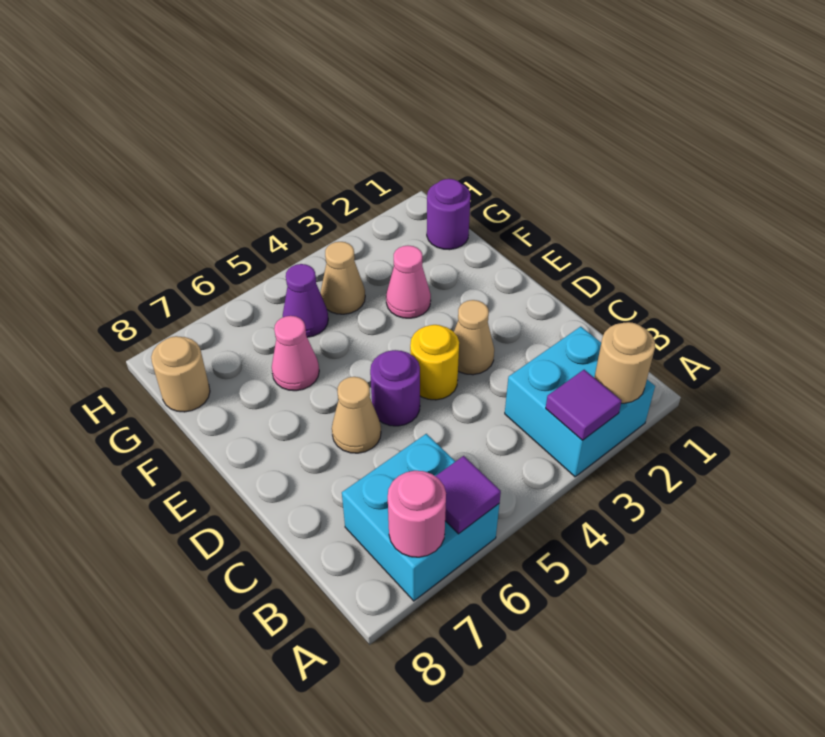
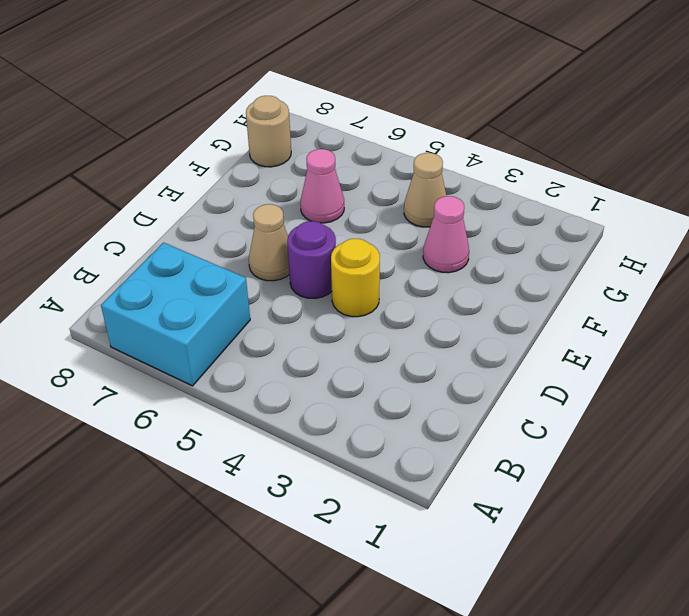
none -> cyan brick A2:B3 level 1
none -> tan cone D3 level 1
none -> purple round brick G1 level 1

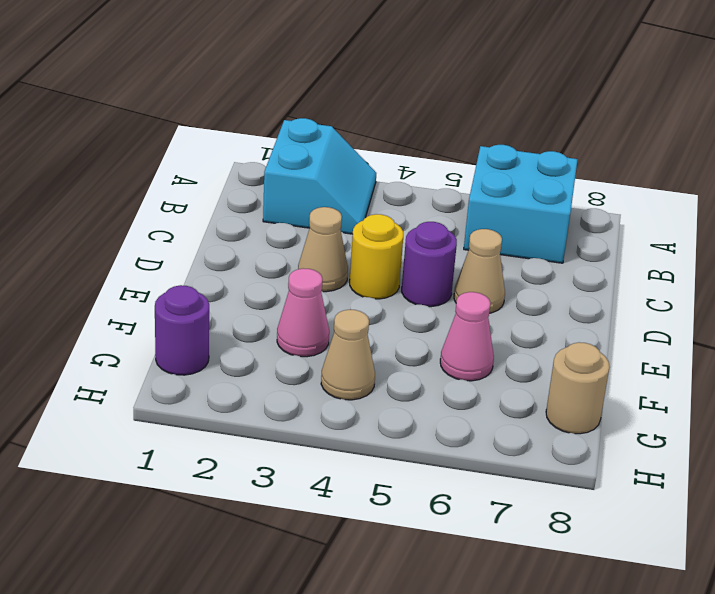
cyan slope A2:B3 level 1 top 2 -> cyan brick A2:B3 level 1
none -> purple cone G5 level 1
none -> tan round brick A2 level 2
none -> purple tile A3 level 2

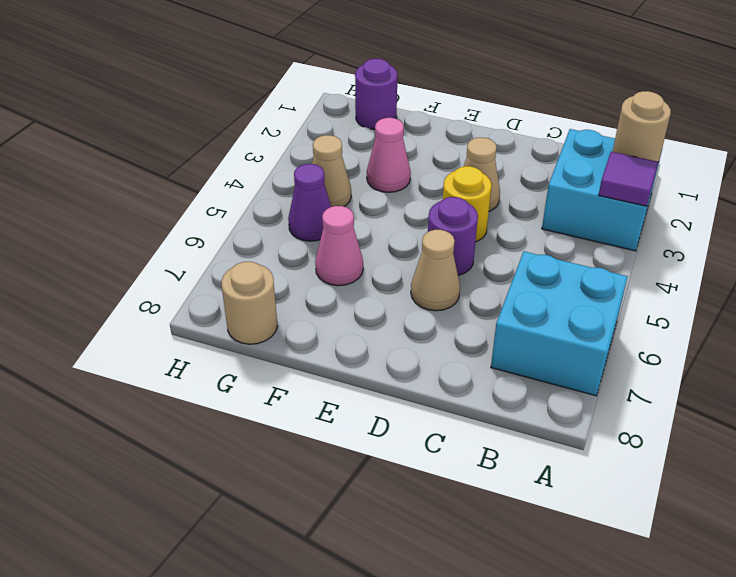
none -> purple tile A6 level 2
none -> pink round brick A7 level 2

